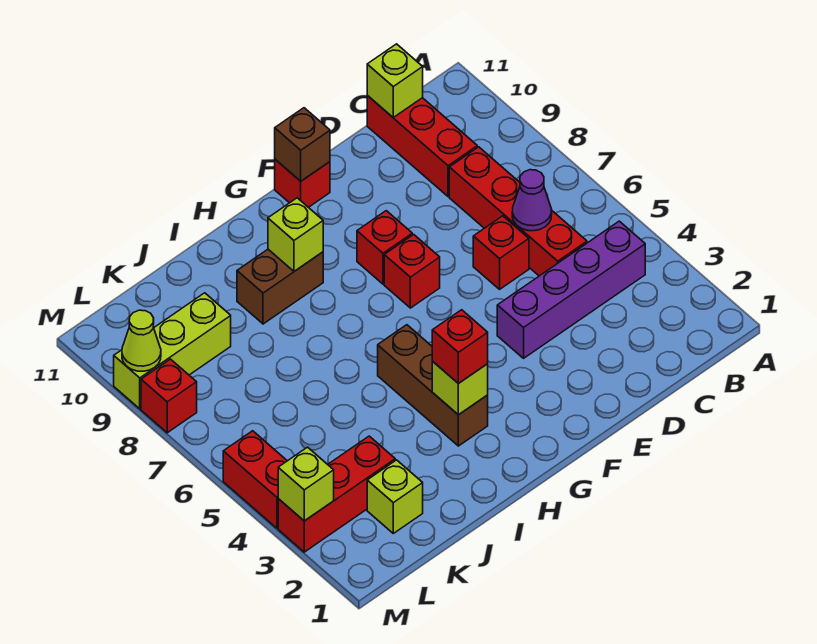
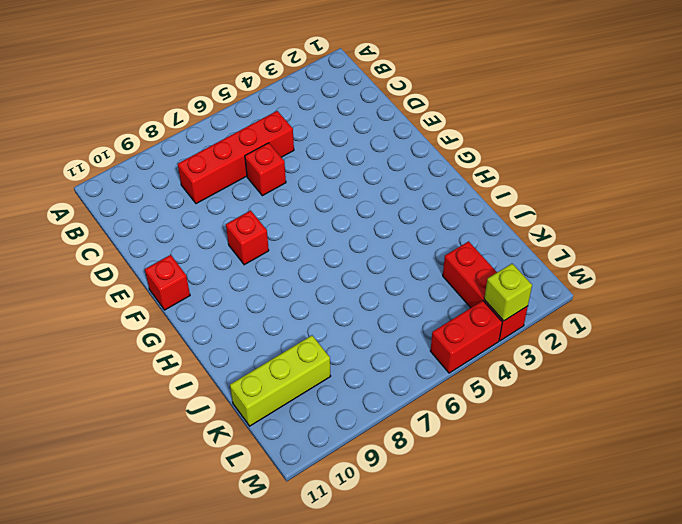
lime brick K9:K11 level 1 -> lime brick K9:M9 level 1
none -> purple brick B4:E4 level 1
none -> red brick C9:C11 level 1
none -> red brick F7 level 1

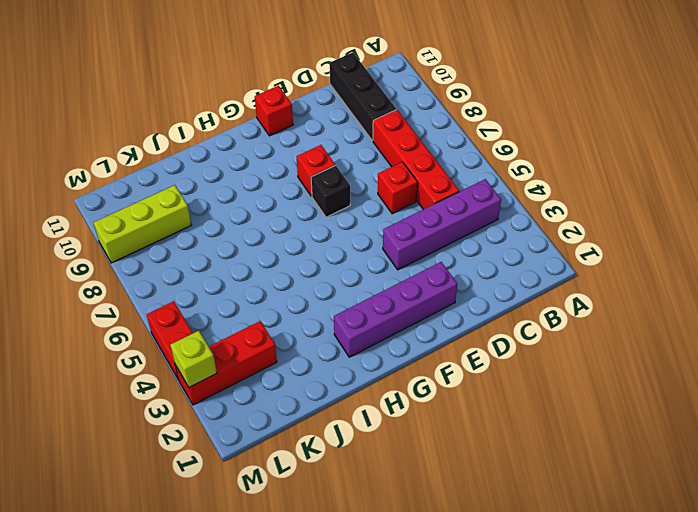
black brick C9:C11 level 1 -> red brick C9:C11 level 1
purple brick E2:H2 level 1 -> none
black brick F7 level 1 -> red brick F7 level 1
none -> brown brick H3:H5 level 1
none -> brown brick H9:I9 level 1
none -> lime brick K2 level 1

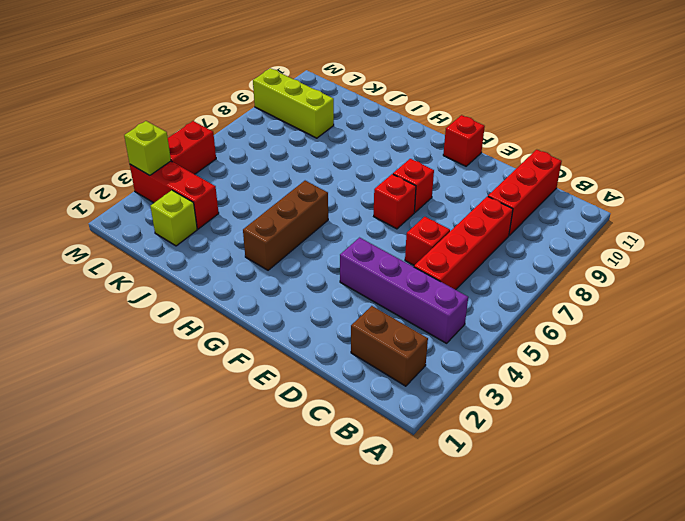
brown brick B2:C2 level 1 -> brown brick H9:I9 level 1
none -> red brick M8 level 1
none -> purple cone C6 level 2
none -> lime brick C11 level 2

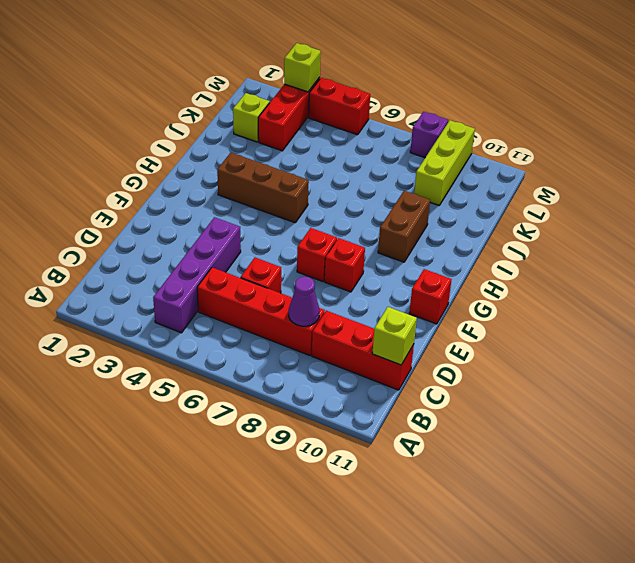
purple cone C8 level 2 -> purple cone C6 level 2
purple brick M8 level 1 -> red brick M8 level 1
none -> brown brick F11 level 2
none -> lime brick H3 level 2
none -> lime brick H9 level 2

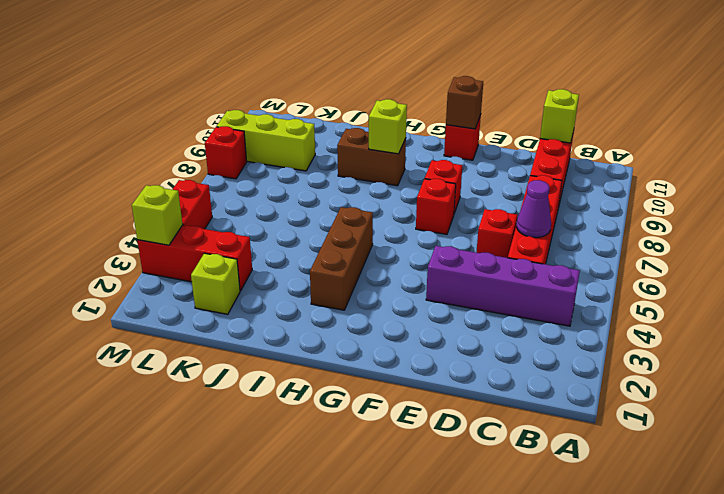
none -> lime brick H3 level 2
none -> lime cone M9 level 2
none -> red brick H3 level 3

